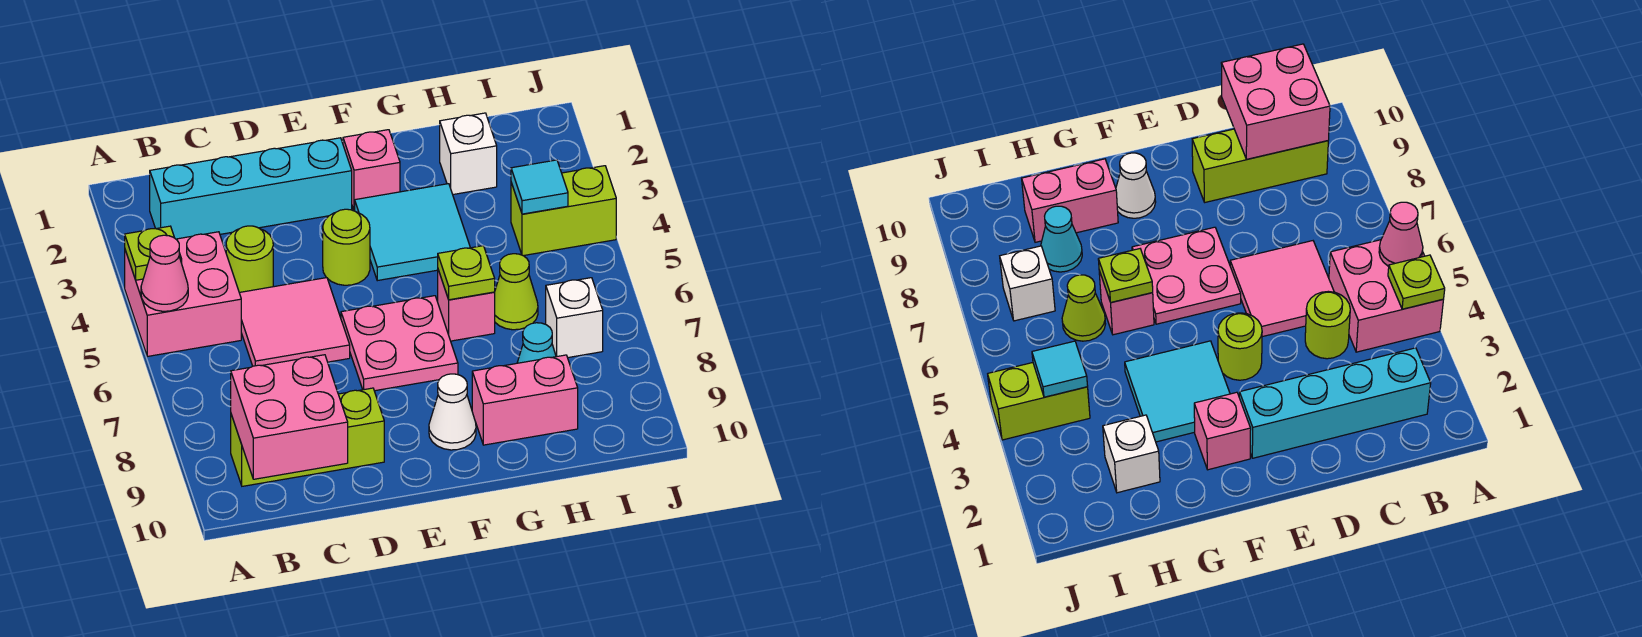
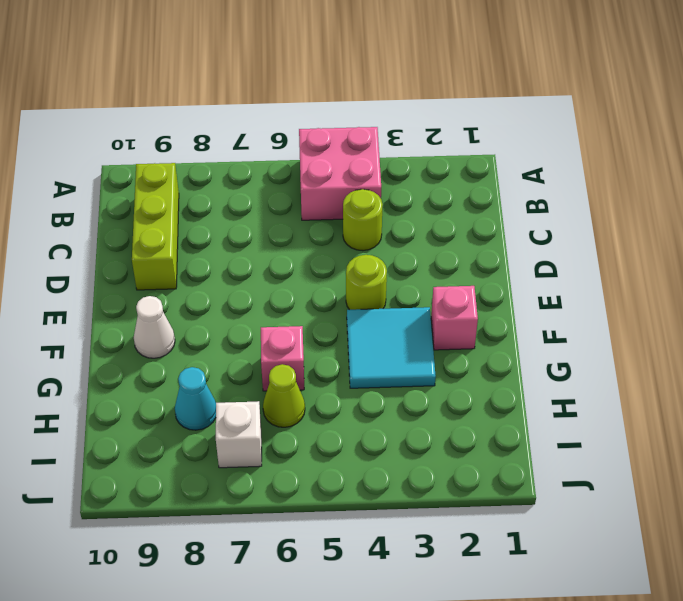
none -> cyan brick B2:E2 level 1
none -> pink tile C5:D6 level 1
none -> pink plate E6:F7 level 1

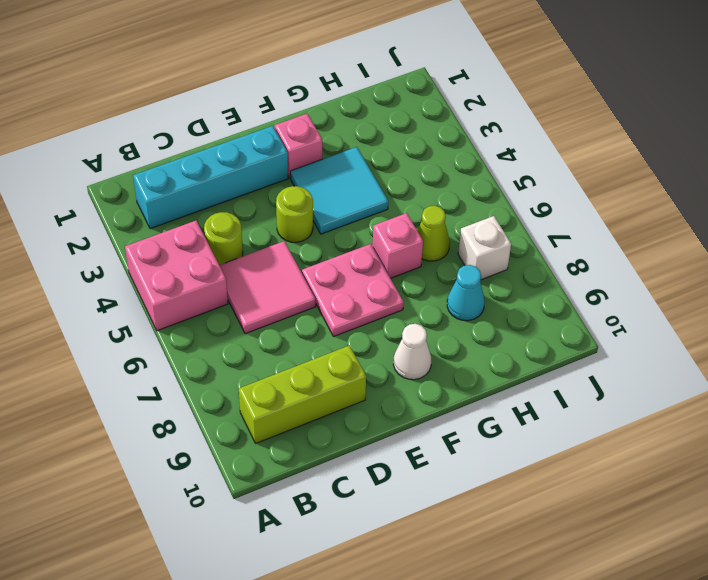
none -> pink brick G9:H9 level 1
none -> white brick H2 level 1
none -> lime brick I4:J4 level 1

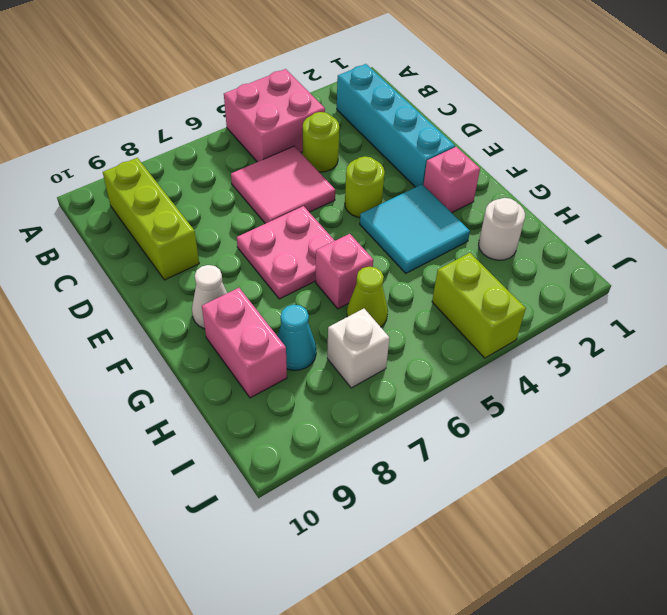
white round brick H2 level 1 -> white brick H2 level 1
none -> lime plate A4 level 2
none -> pink cone A5 level 2
none -> pink brick B9:C10 level 2

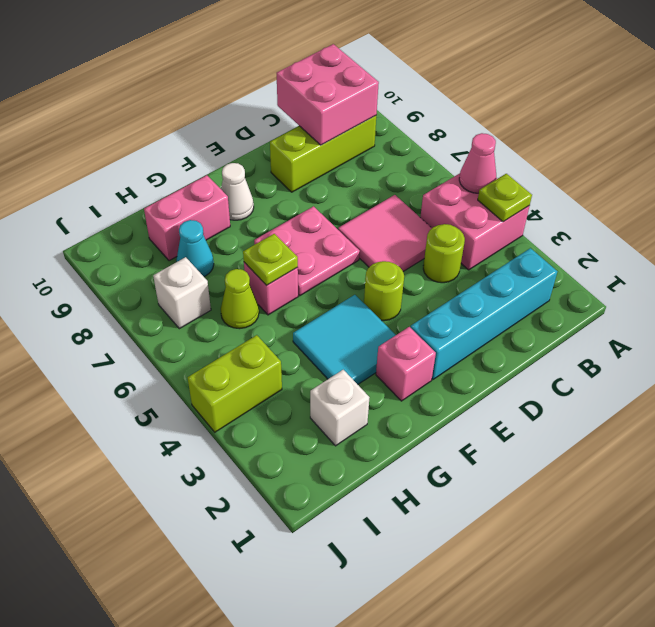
none -> cyan tile I4 level 2

